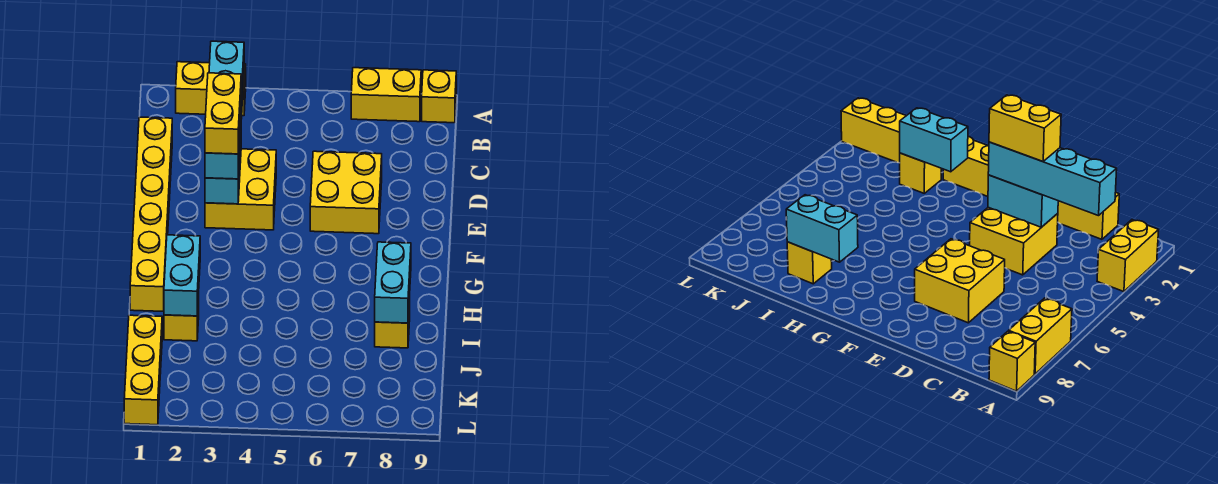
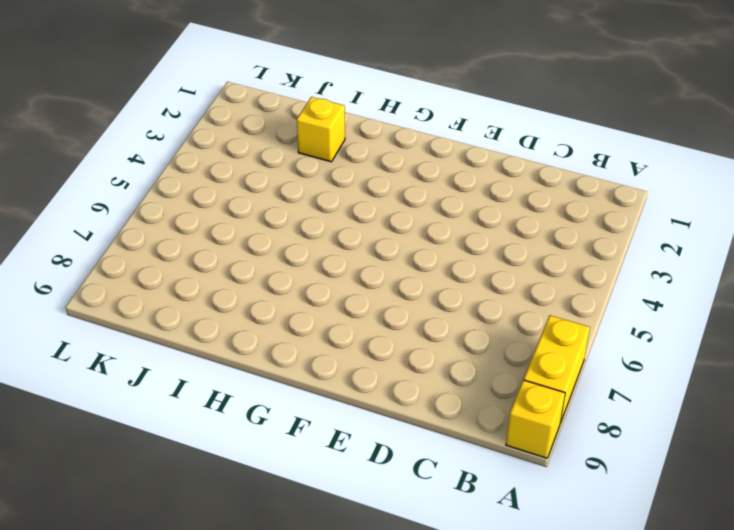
none -> yellow brick A2:A3 level 1
none -> yellow brick C1:H1 level 1
none -> yellow brick D3:E4 level 1

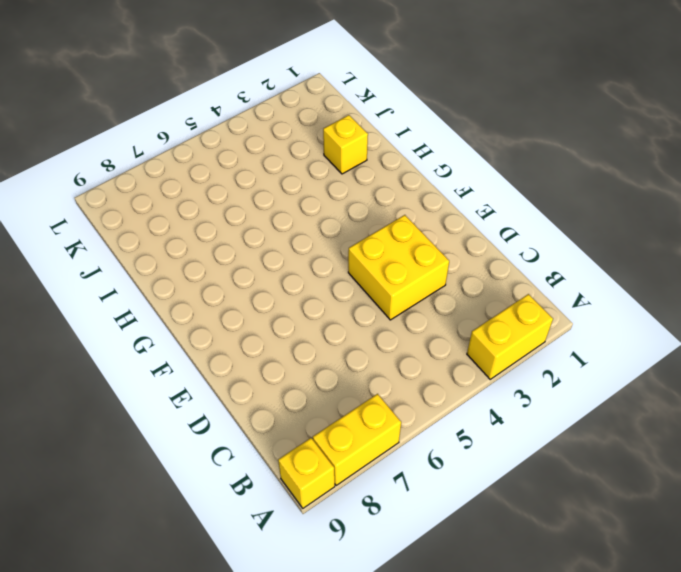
none -> yellow brick C1:H1 level 1
none -> yellow brick D6:E7 level 1
none -> yellow brick I8 level 1

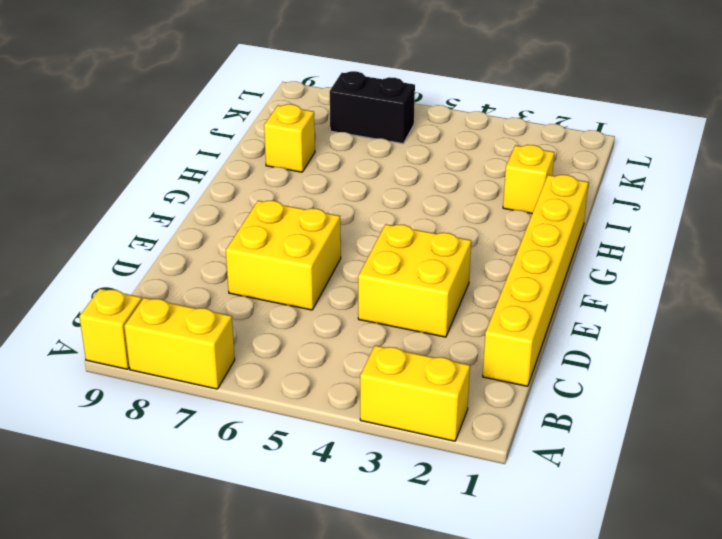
black brick K6:K7 level 1 -> none
none -> yellow brick J1:L1 level 1
none -> cyan brick D3:E3 level 2
none -> cyan brick H2:I2 level 2

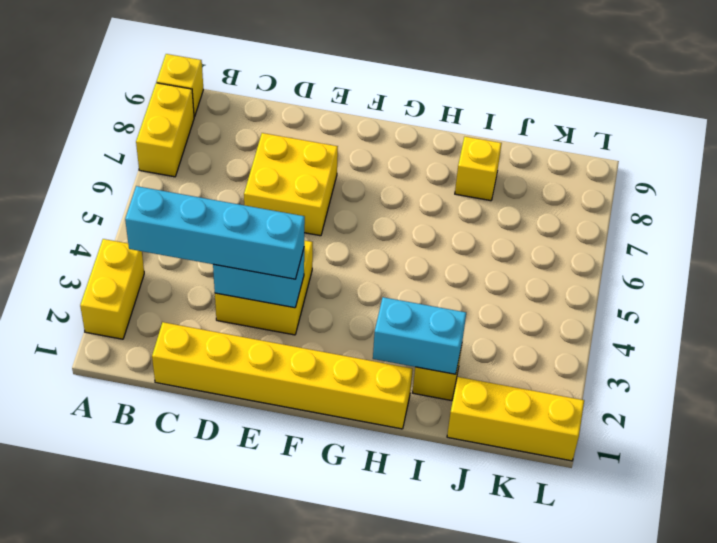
none -> cyan brick H8:I8 level 2
none -> yellow brick D3:E3 level 4

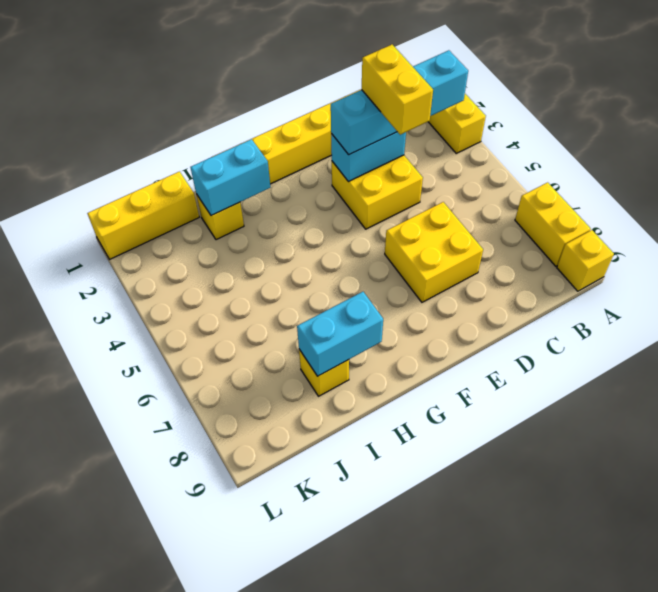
yellow brick D3:D4 level 4 -> yellow brick D3:E3 level 4

